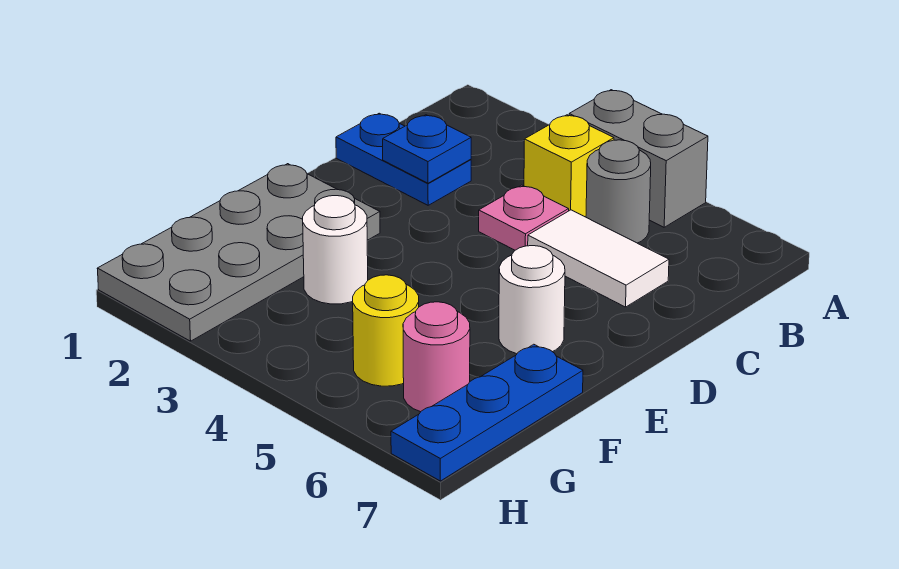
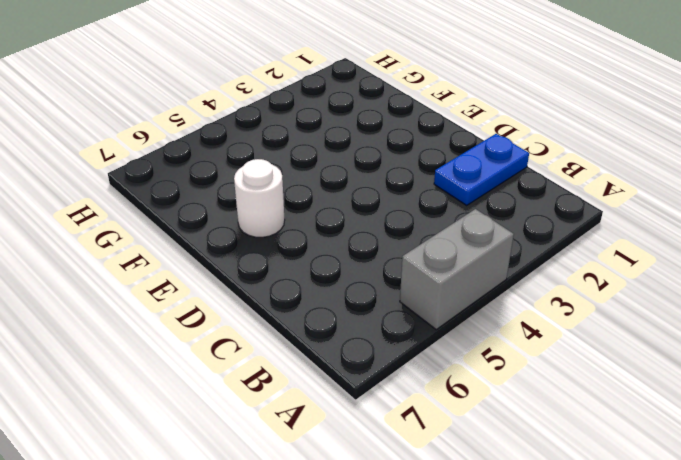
none -> yellow brick B4 level 1
none -> grey round brick B5 level 1
none -> pink plate C4 level 1

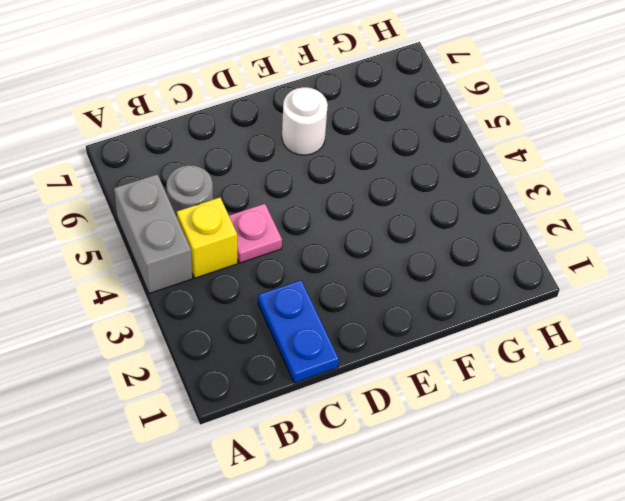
none -> white tile C5:C6 level 1
none -> grey plate E1:H2 level 1
none -> white round brick F3 level 1

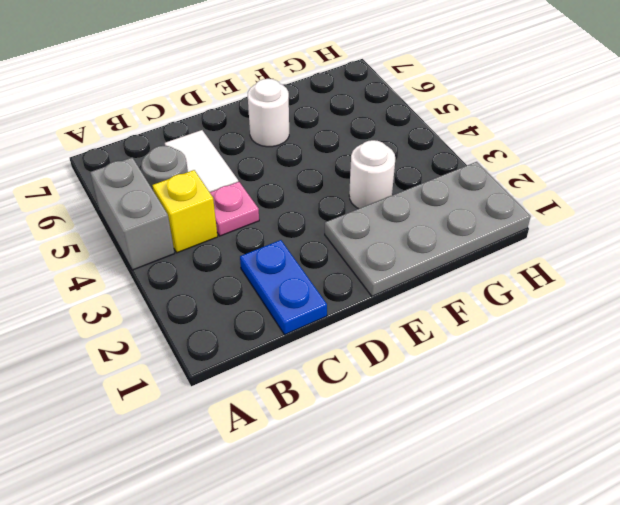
none -> blue plate F7:H7 level 1
none -> yellow round brick G5 level 1
none -> pink round brick G6 level 1

